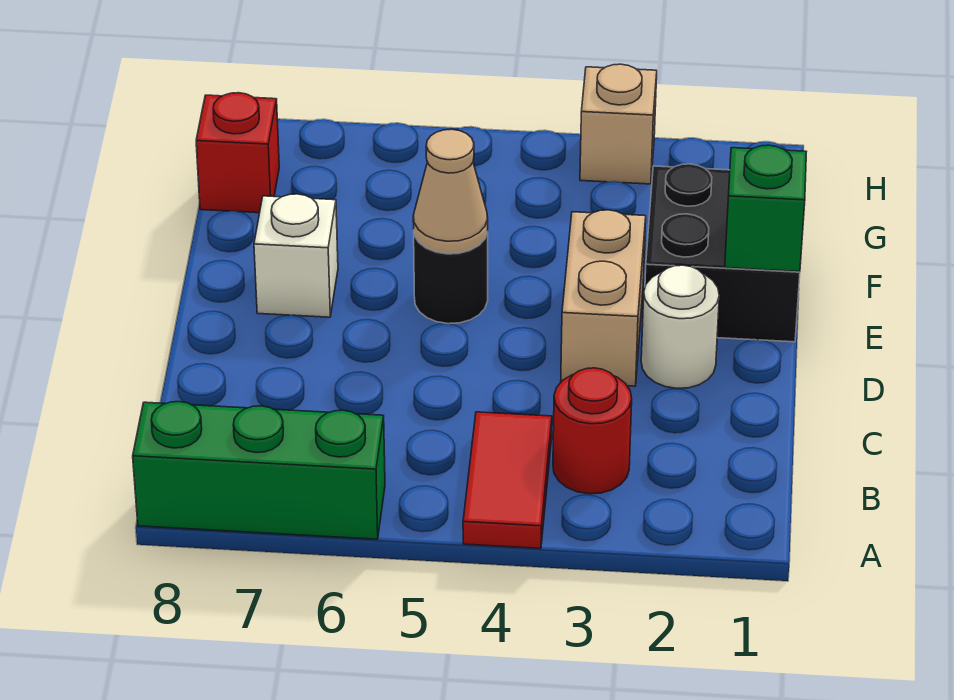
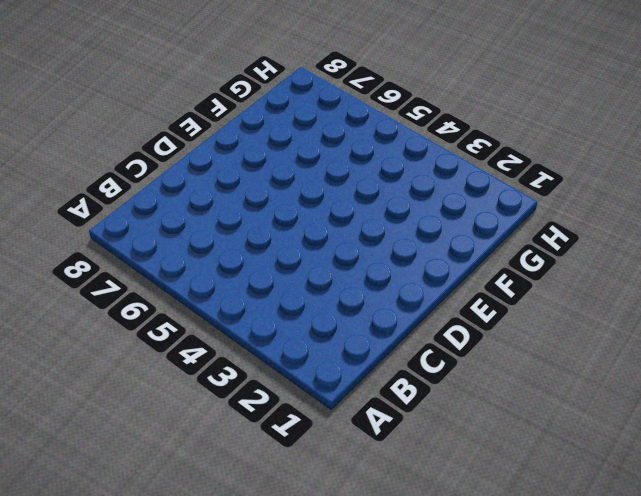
none -> red tile A4:B4 level 1
none -> green brick A6:A8 level 1
none -> red round brick B3 level 1

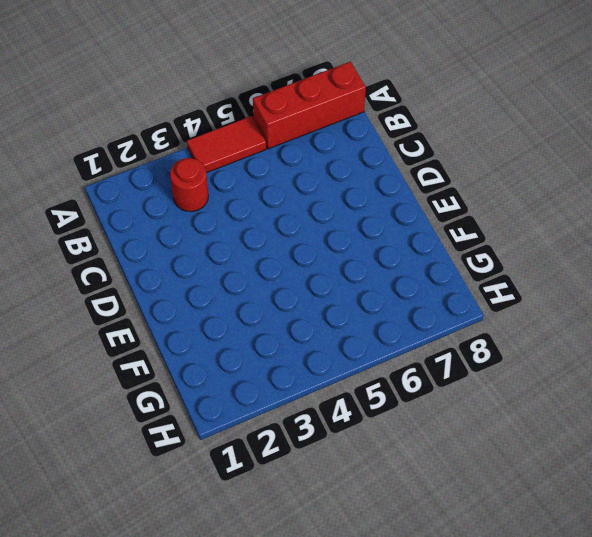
red tile A4:A5 level 1 -> red tile A4:B4 level 1
red brick A6:A8 level 1 -> green brick A6:A8 level 1
none -> white round brick D2 level 1
none -> tan brick D3:E3 level 1
none -> black brick E1:F2 level 1

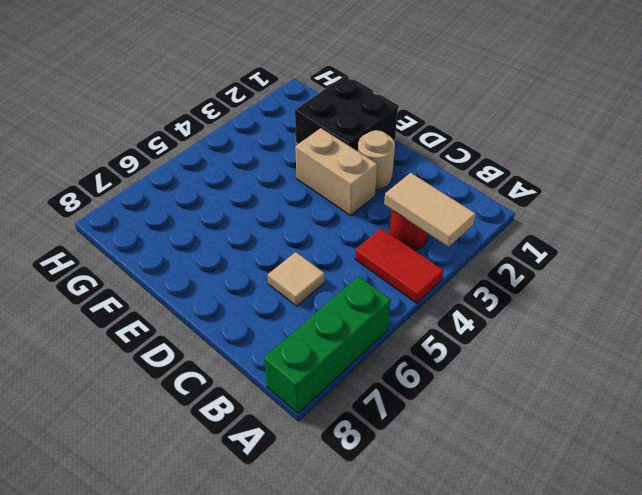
tan tile A3:B3 level 2 -> none
tan tile C6 level 1 -> none
tan round brick D2 level 1 -> white round brick D2 level 1
none -> black round brick E5 level 1
none -> white brick E7 level 1
none -> red brick G8 level 1

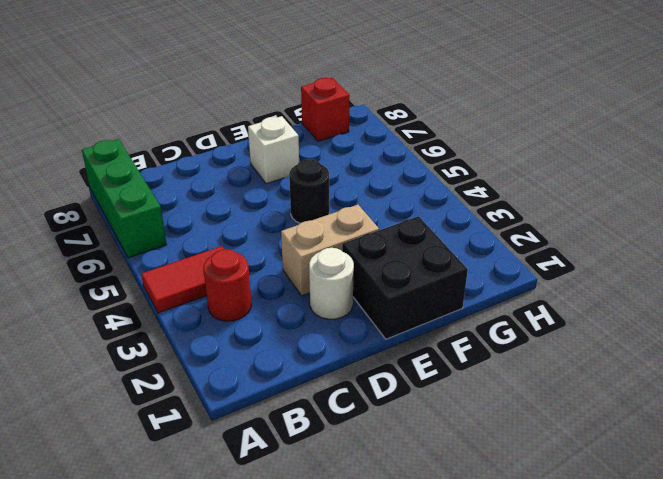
none -> tan brick H3 level 1
none -> green brick E1 level 2
none -> tan cone E5 level 2

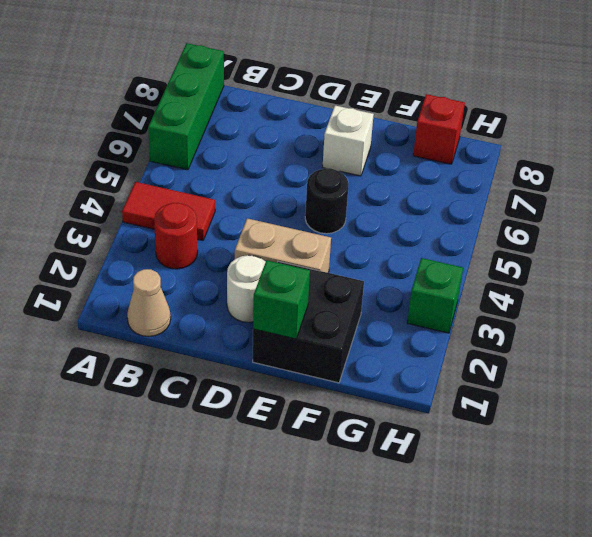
tan cone B1 level 1 -> tan cone E5 level 2
green brick H3 level 1 -> tan brick H3 level 1

